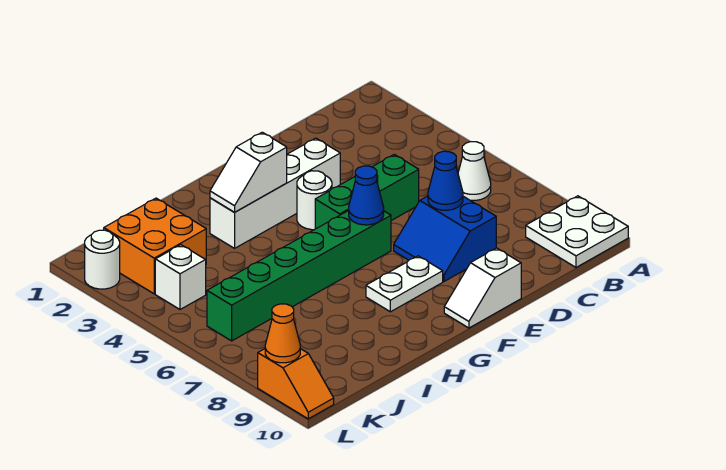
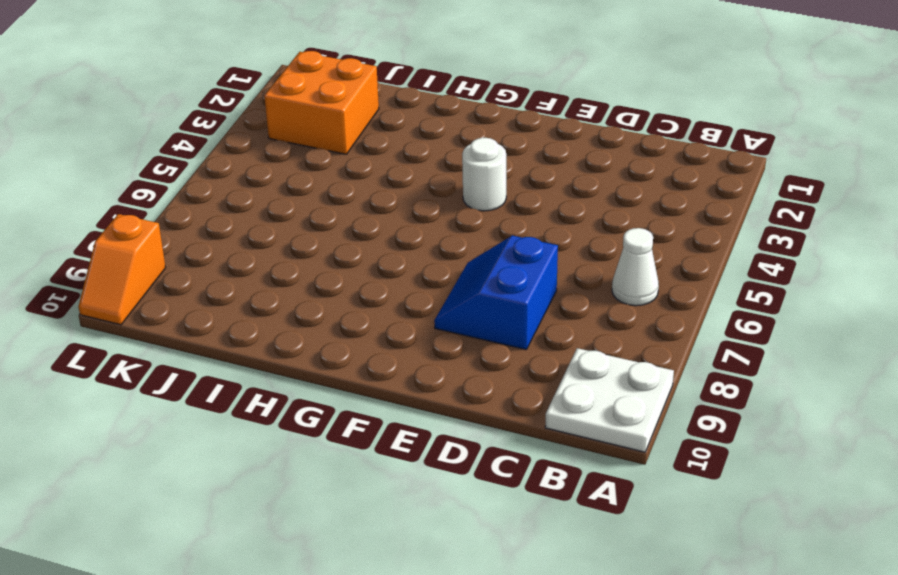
none -> green brick D5:F5 level 1
none -> white brick E3:H3 level 1
none -> white slope E10:F10 level 1 top E

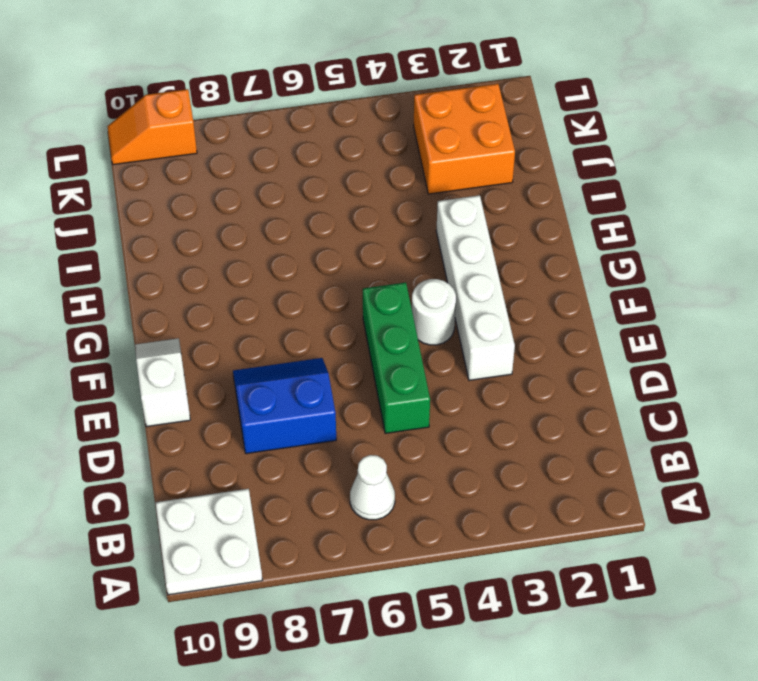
none -> green brick F6:K6 level 1
none -> white plate F8:G8 level 1
none -> white brick K4 level 1

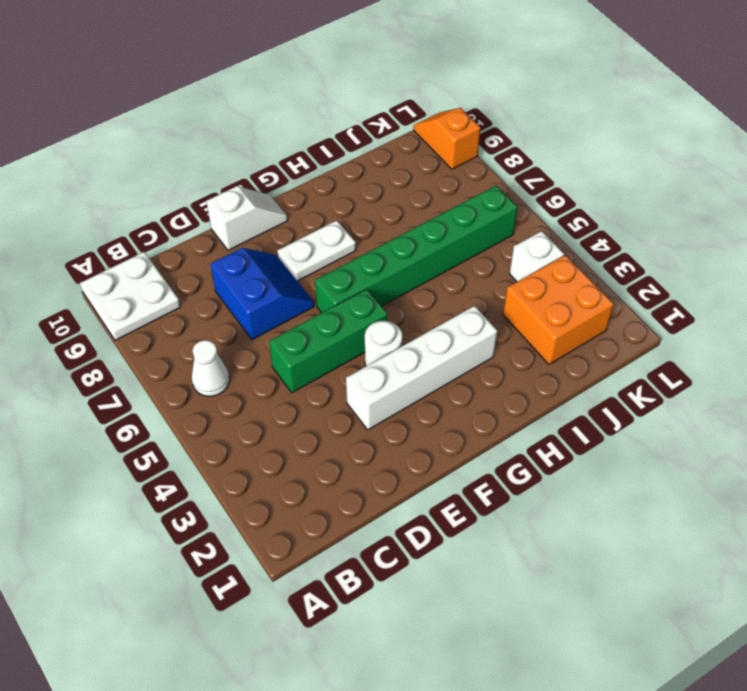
none -> white round brick L2 level 1
none -> blue cone D7 level 2
none -> blue cone F6 level 2

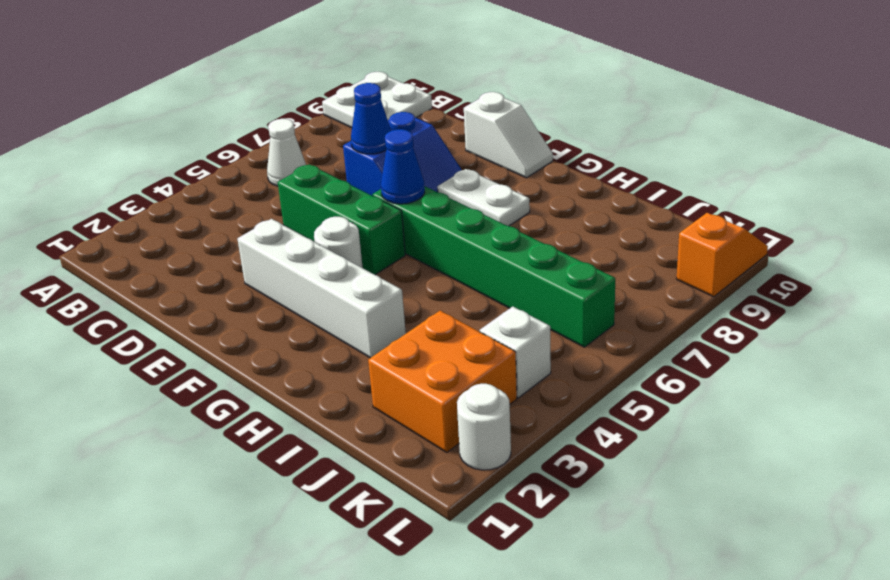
none -> white slope G3:H3 level 2 top G
none -> orange cone L9 level 2

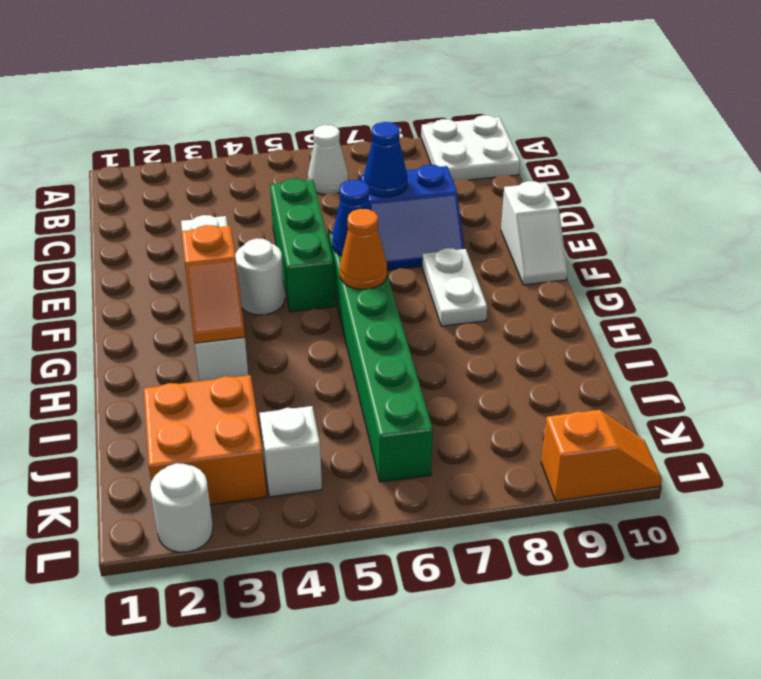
orange slope G3:H3 level 2 top G -> white slope G3:H3 level 2 top G
orange cone G6 level 2 -> orange cone L9 level 2

